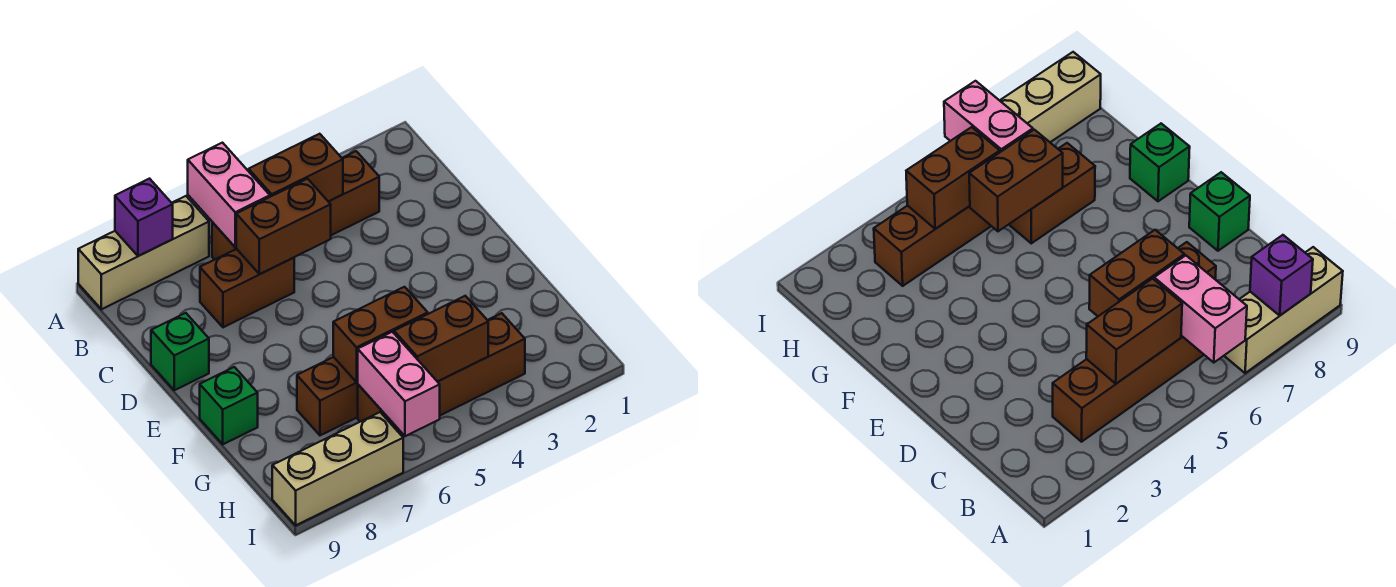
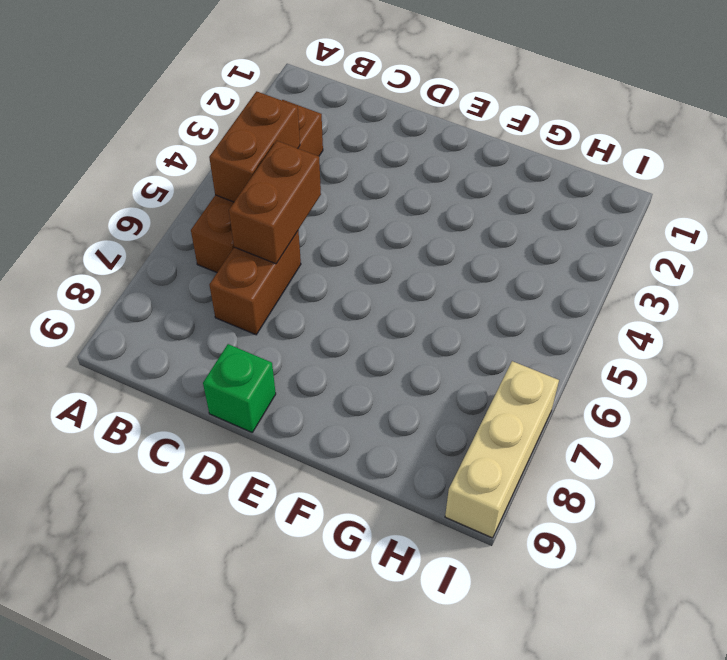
none -> tan brick A7:A9 level 1
none -> green brick F9 level 1
none -> brown brick G6:G7 level 1

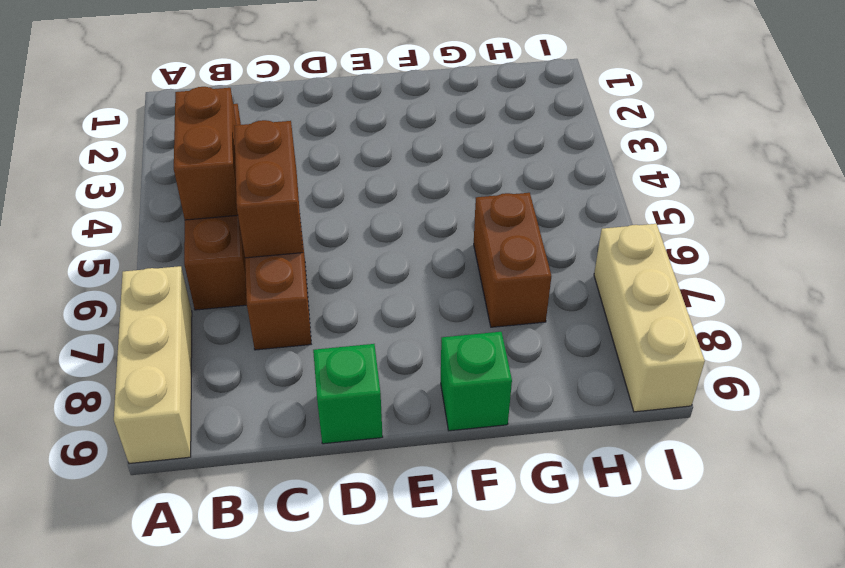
none -> brown brick H3:H6 level 1
none -> pink brick A6:B6 level 2
none -> purple brick A8 level 2

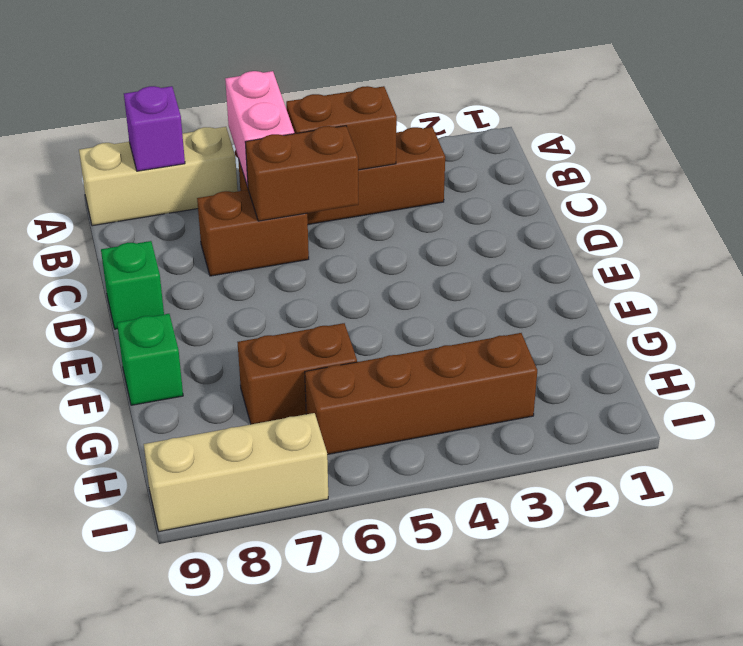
none -> brown brick G5:G6 level 2
none -> brown brick H4:H5 level 2
none -> pink brick H6:I6 level 2

